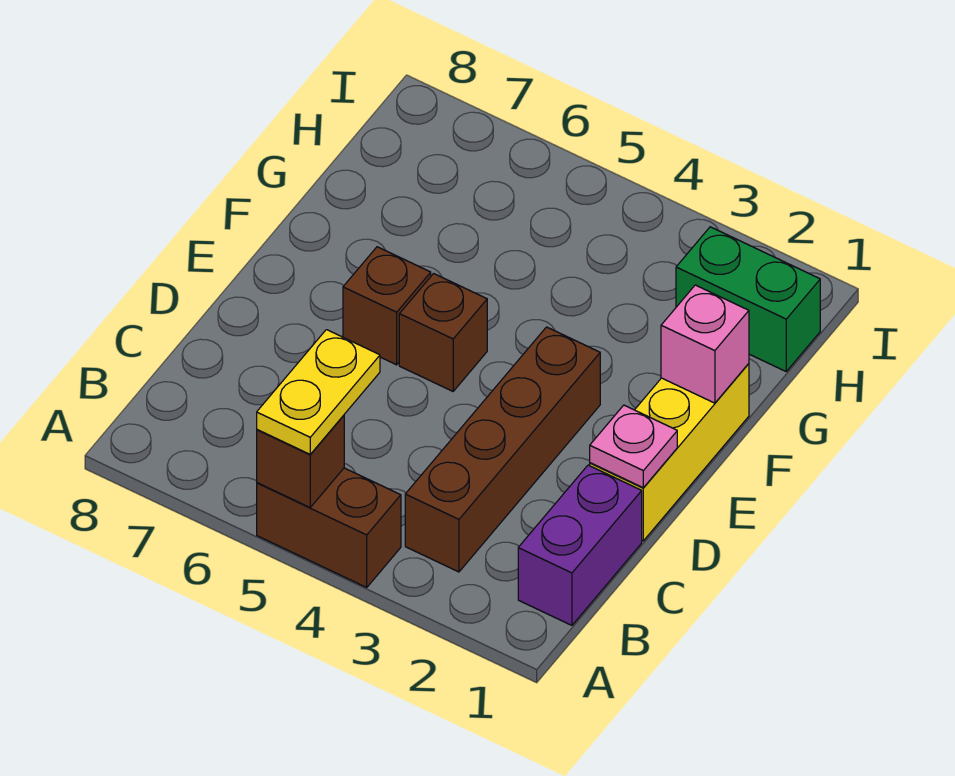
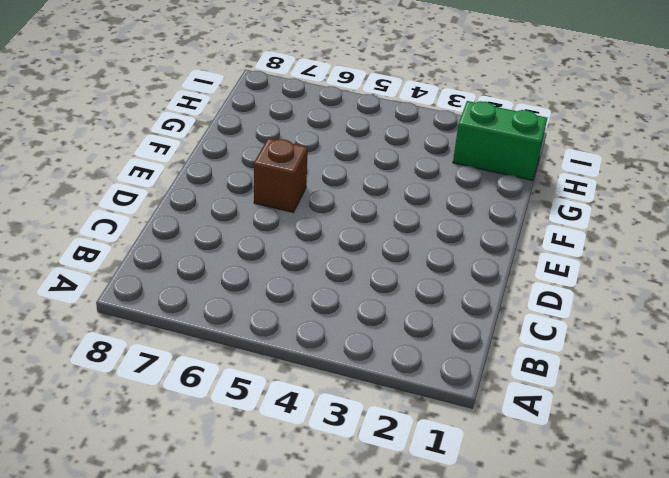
none -> brown brick A4:A5 level 1
none -> purple brick B1:C1 level 1

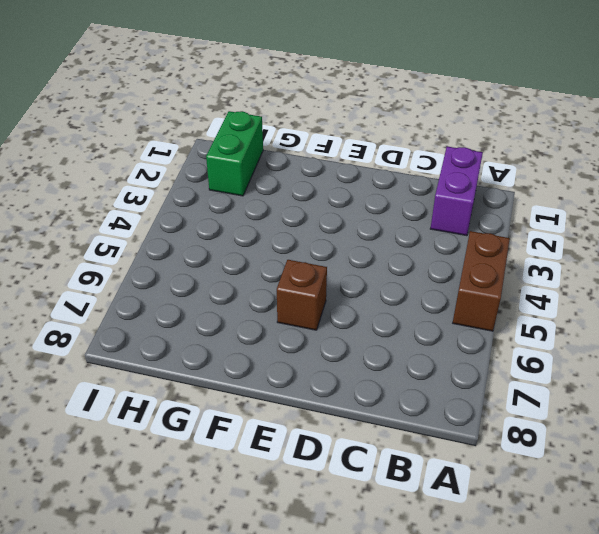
purple brick B1:B2 level 1 -> purple brick B1:C1 level 1
none -> brown brick B3:E3 level 1
none -> yellow brick D1:F1 level 1

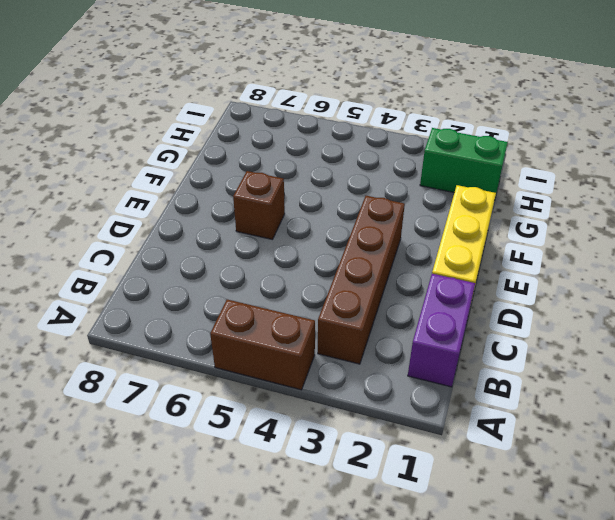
none -> brown brick E5 level 1
none -> brown brick A5 level 2

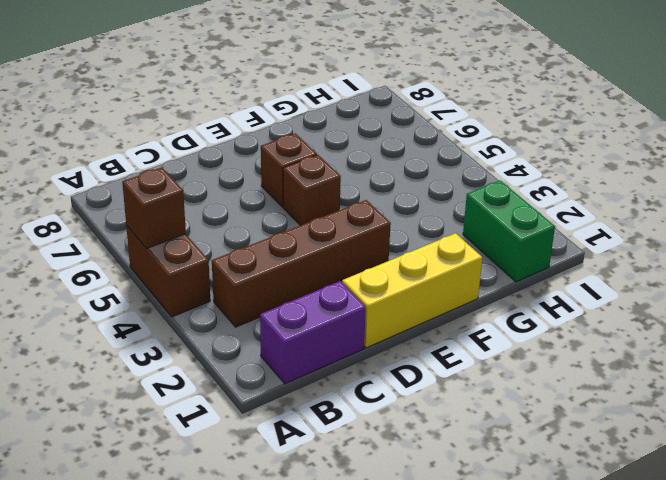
none -> pink plate D1 level 2
none -> pink brick F1 level 2

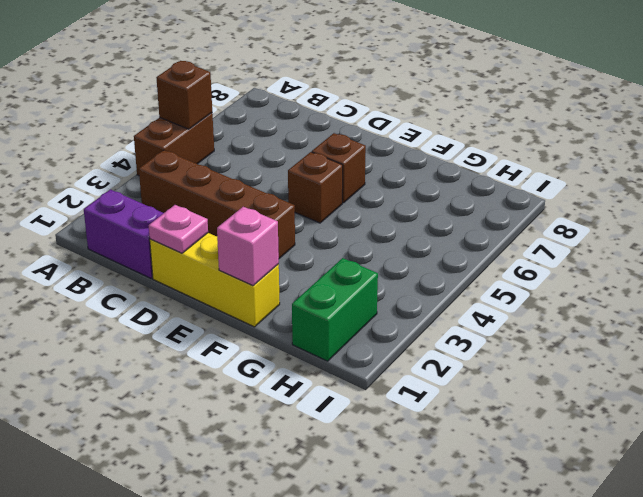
none -> yellow plate A5:B5 level 3

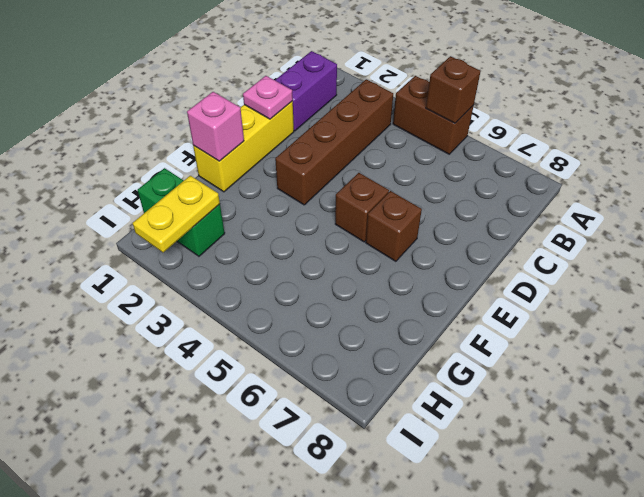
yellow plate H2:I2 level 2 -> yellow plate A5:B5 level 3

